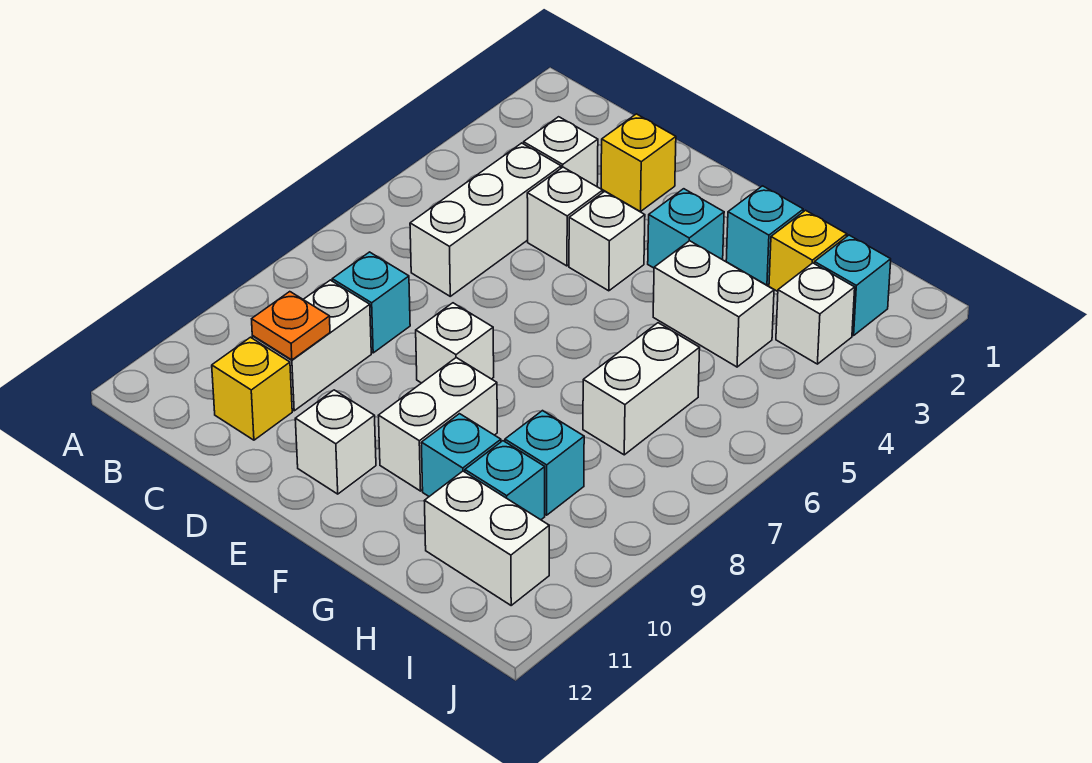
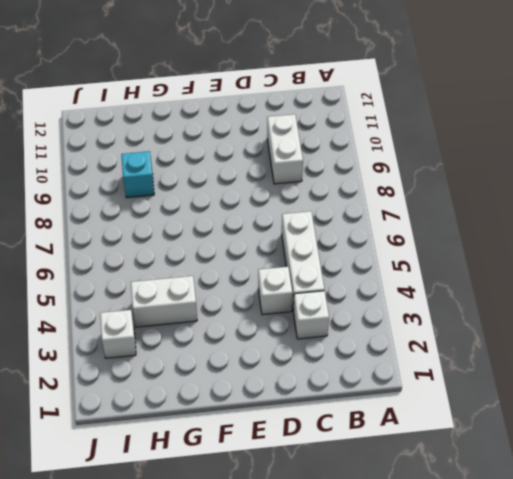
none -> cyan brick C8 level 1
none -> yellow brick C11 level 1
none -> yellow brick D2 level 1

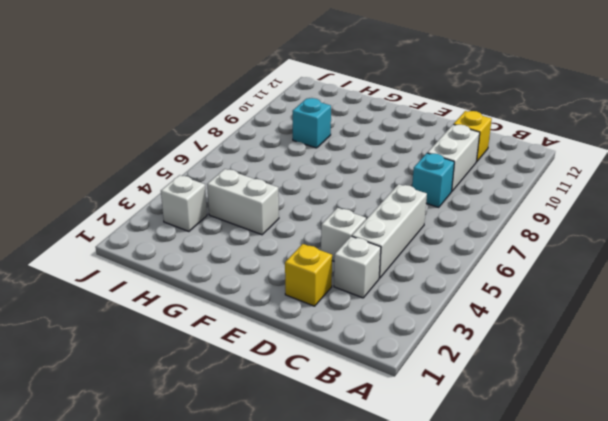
none -> white brick E4 level 1
none -> white brick E8 level 1
none -> white brick E11 level 1

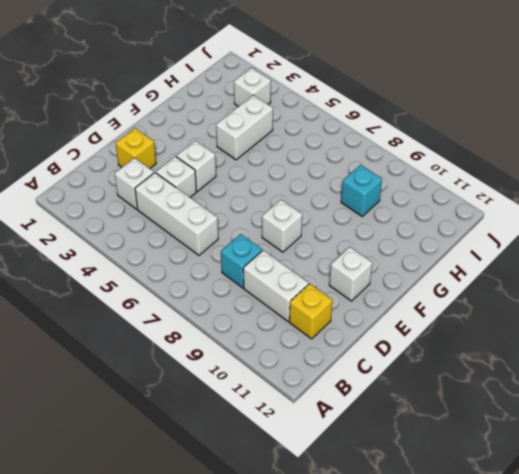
none -> cyan brick F3 level 1
none -> white brick F9:F10 level 1
none -> cyan brick G2 level 1

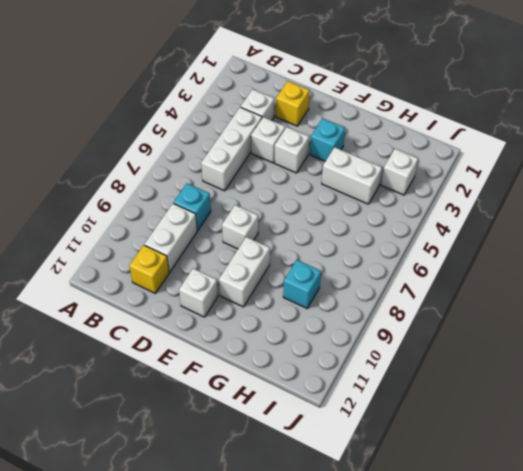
none -> cyan brick G2 level 1
none -> cyan brick G10 level 1
none -> yellow brick H2 level 1

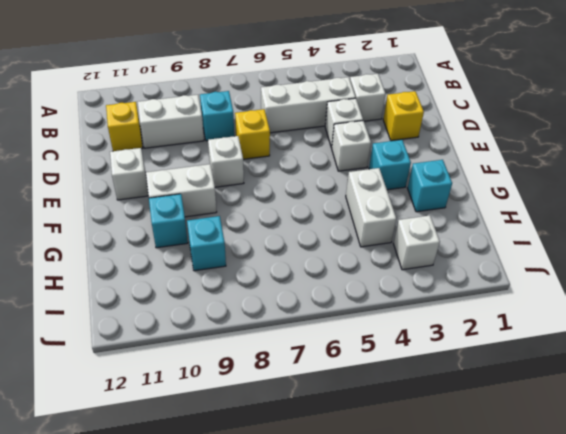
yellow brick D7 level 1 -> yellow brick H2 level 1
none -> white brick H6:H7 level 1
none -> cyan brick H10 level 1
none -> white brick H11:I11 level 1

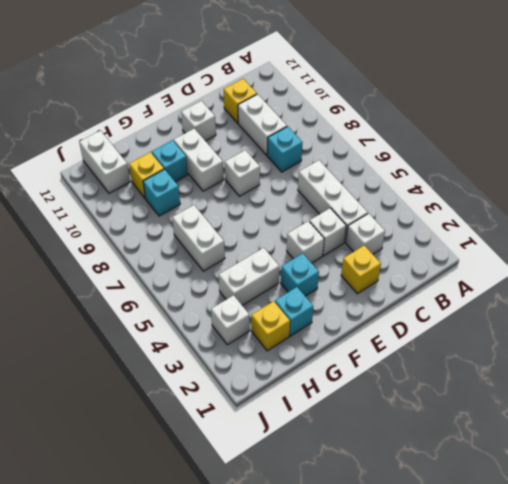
yellow brick H10 level 1 -> cyan brick H10 level 1
white brick I11:I12 level 1 -> white brick H11:I11 level 1
none -> cyan brick I2 level 1
none -> orange plate C10 level 2

